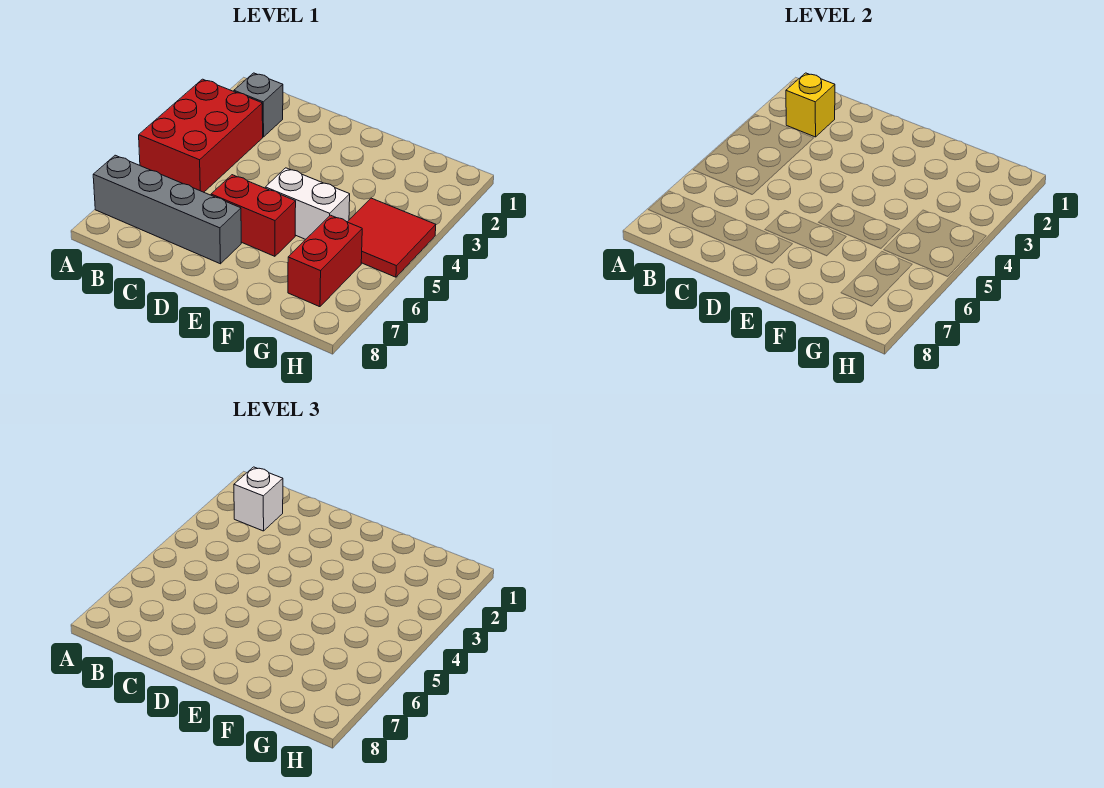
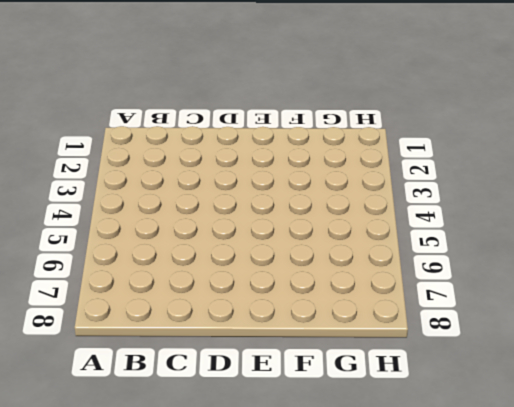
none -> red brick A3:B5 level 1
none -> grey brick A7:D7 level 1

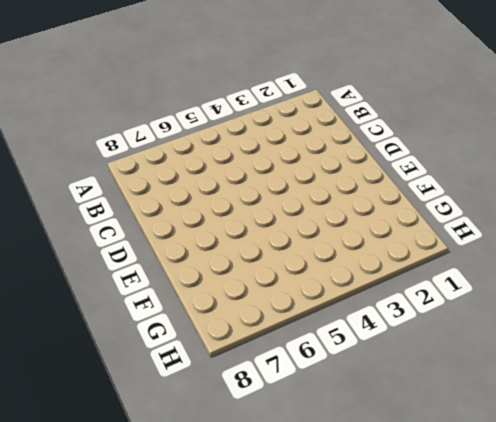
none -> red brick A3:B5 level 1
none -> grey brick A7:D7 level 1

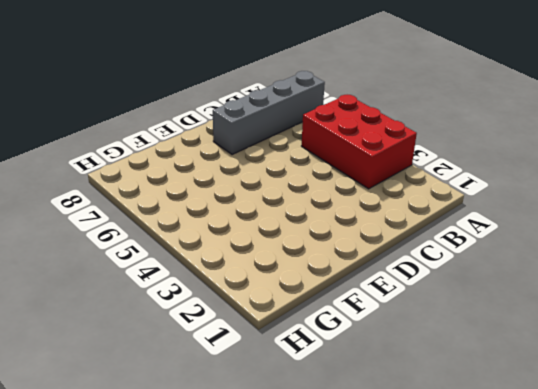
none -> grey brick B2 level 1
none -> red brick D6:E6 level 1

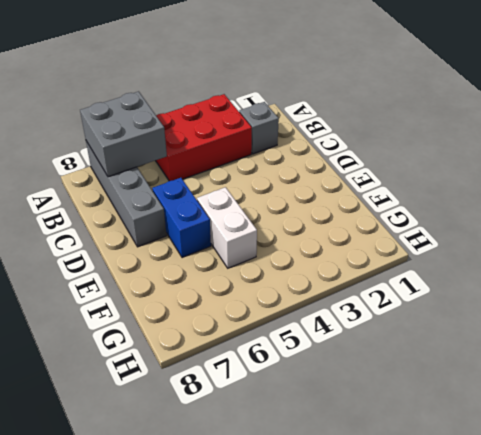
grey brick A6:B7 level 2 -> none
blue brick D6:E6 level 1 -> red brick D6:E6 level 1
none -> red tile G4:H5 level 1
none -> red brick G6:G7 level 1

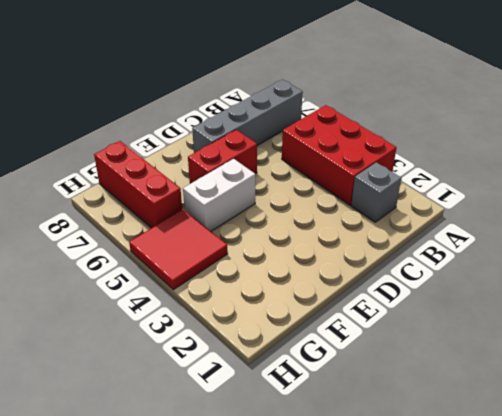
red brick G6:G8 level 1 -> red brick G6:G7 level 1
none -> yellow brick B2 level 2
none -> white brick B2 level 3

